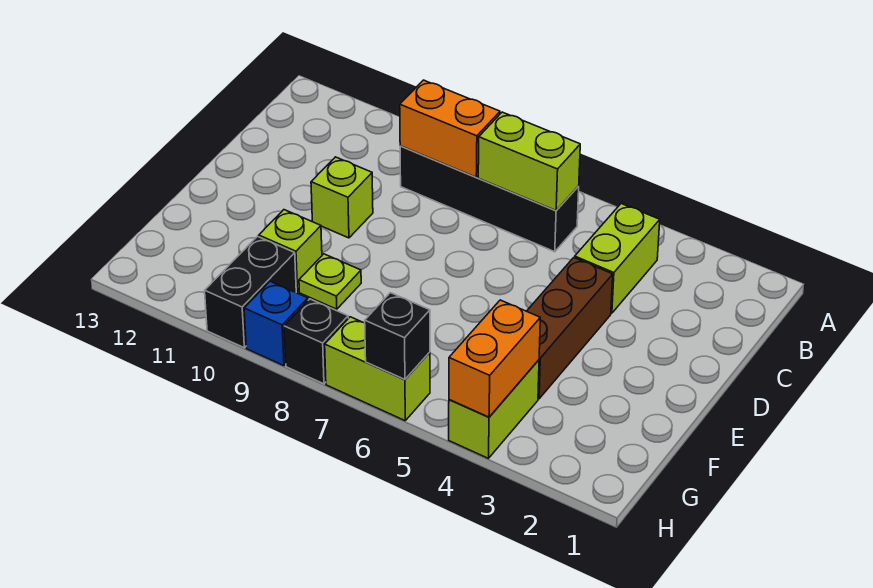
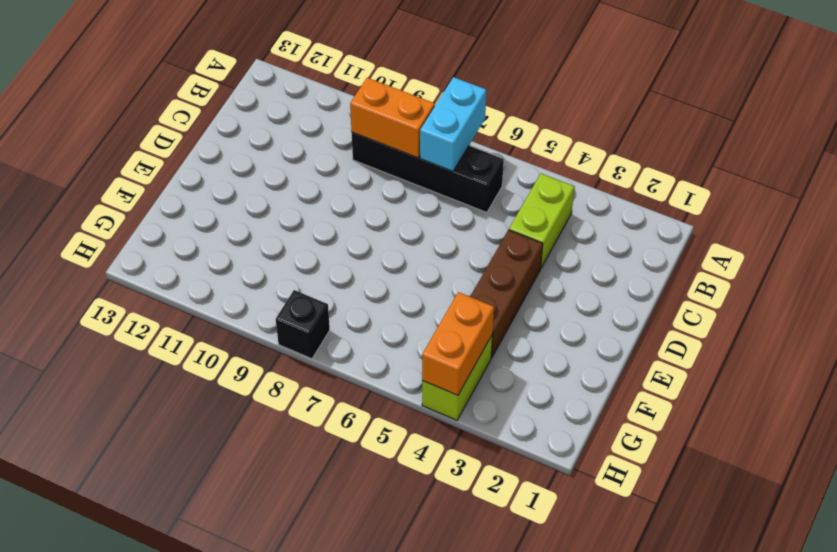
cyan brick A7:B7 level 2 -> lime brick B6:B7 level 2
none -> lime brick D10 level 1
none -> lime plate F9 level 1
none -> lime brick F10 level 1

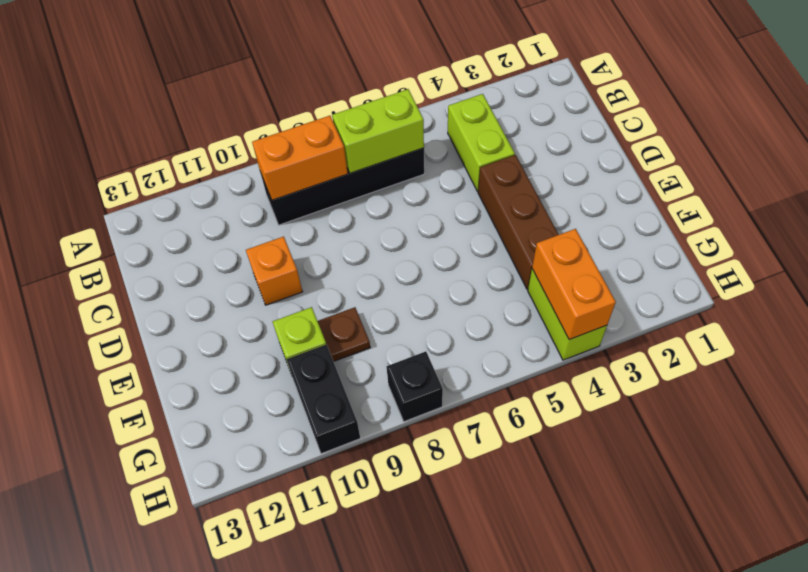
orange brick D10 level 1 -> lime brick D10 level 1
brown plate F9 level 1 -> lime plate F9 level 1
none -> lime brick H6:H7 level 1
none -> blue brick H9 level 1
none -> black brick H6 level 2

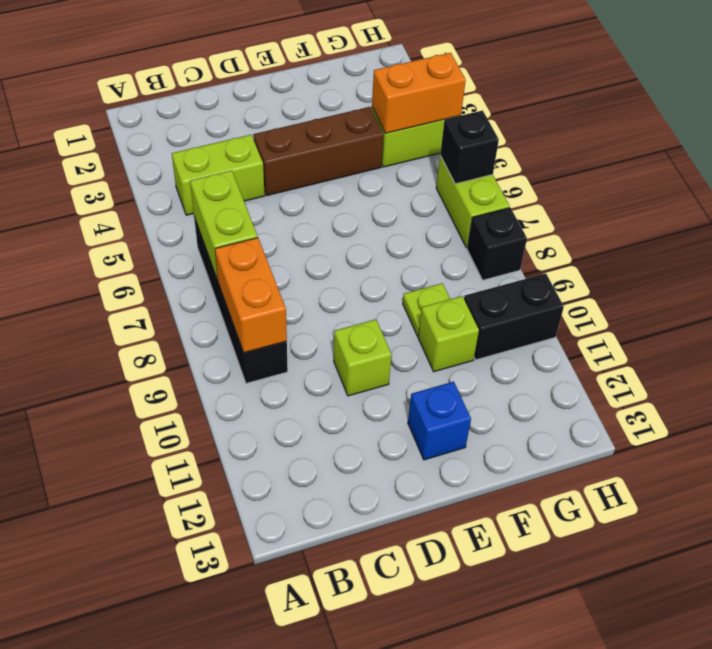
blue brick E12 level 1 -> blue brick H9 level 1

